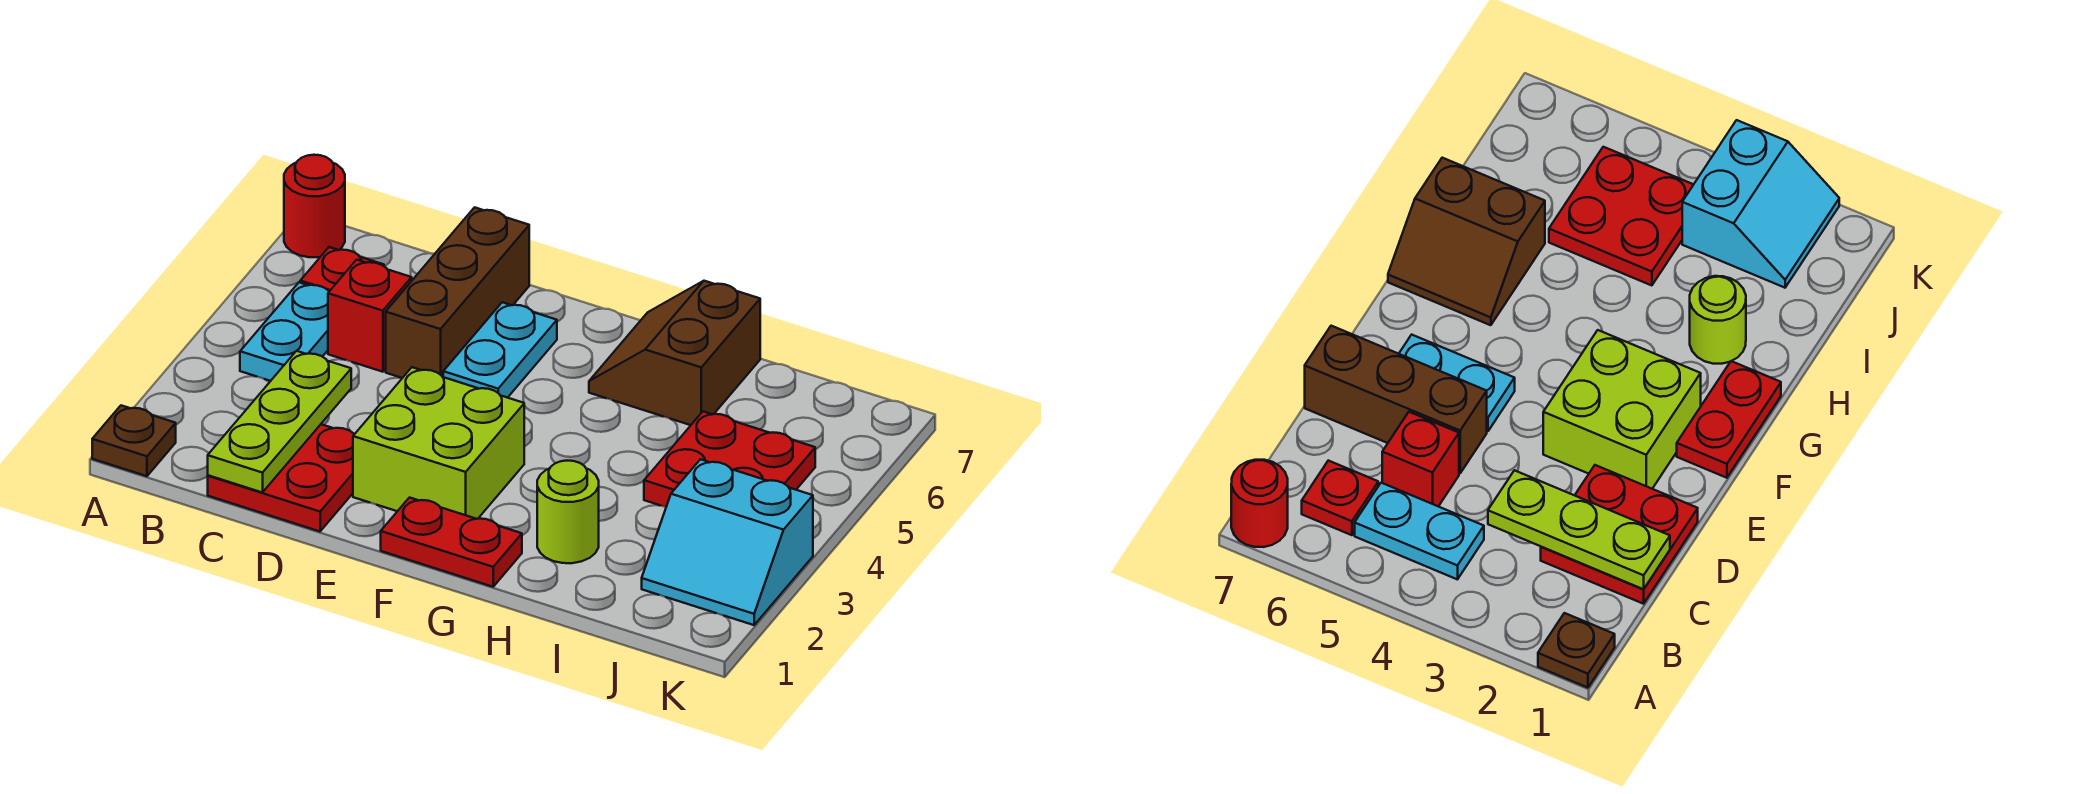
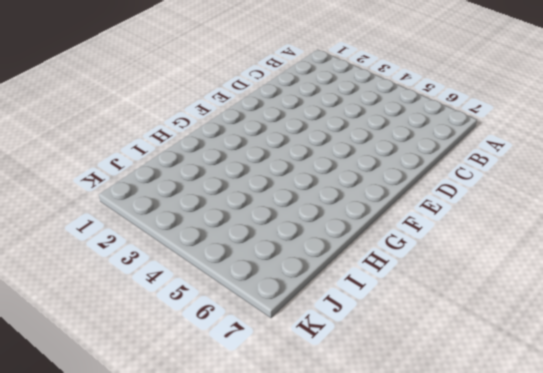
none -> brown plate A1 level 1
none -> red round brick A7 level 1
none -> cyan plate B4:B5 level 1

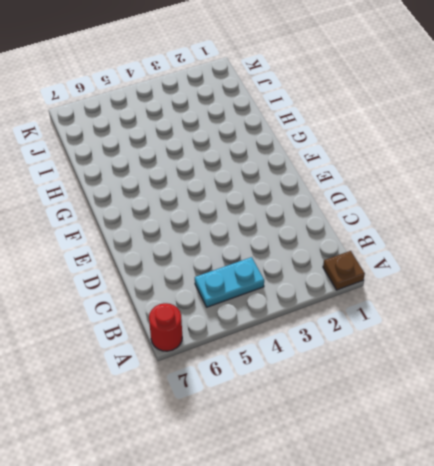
none -> red plate B6 level 1
none -> red plate C1:D2 level 1
none -> red brick C5 level 1

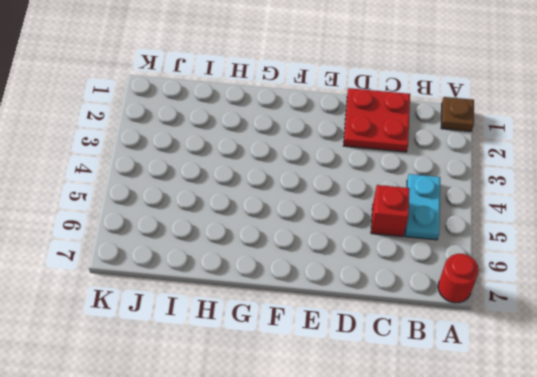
none -> red plate B6 level 1
none -> brown brick D5:D7 level 1
none -> lime brick E2:F3 level 1

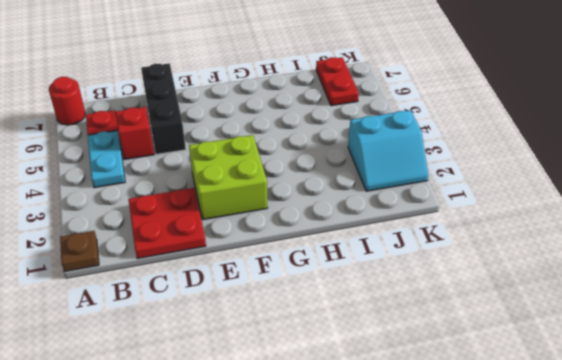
black brick D5:D7 level 1 -> brown brick D5:D7 level 1
red plate J6:J7 level 1 -> red plate F1:G1 level 1
none -> cyan plate E5:E6 level 1
none -> brown slope G6:H7 level 1 top H
none -> lime round brick H2 level 1

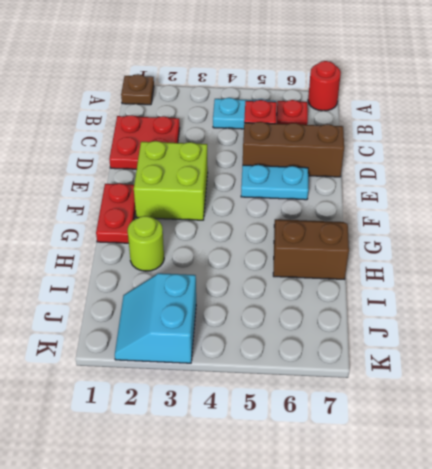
none -> red plate I4:J5 level 1
none -> lime plate C1:C3 level 2

